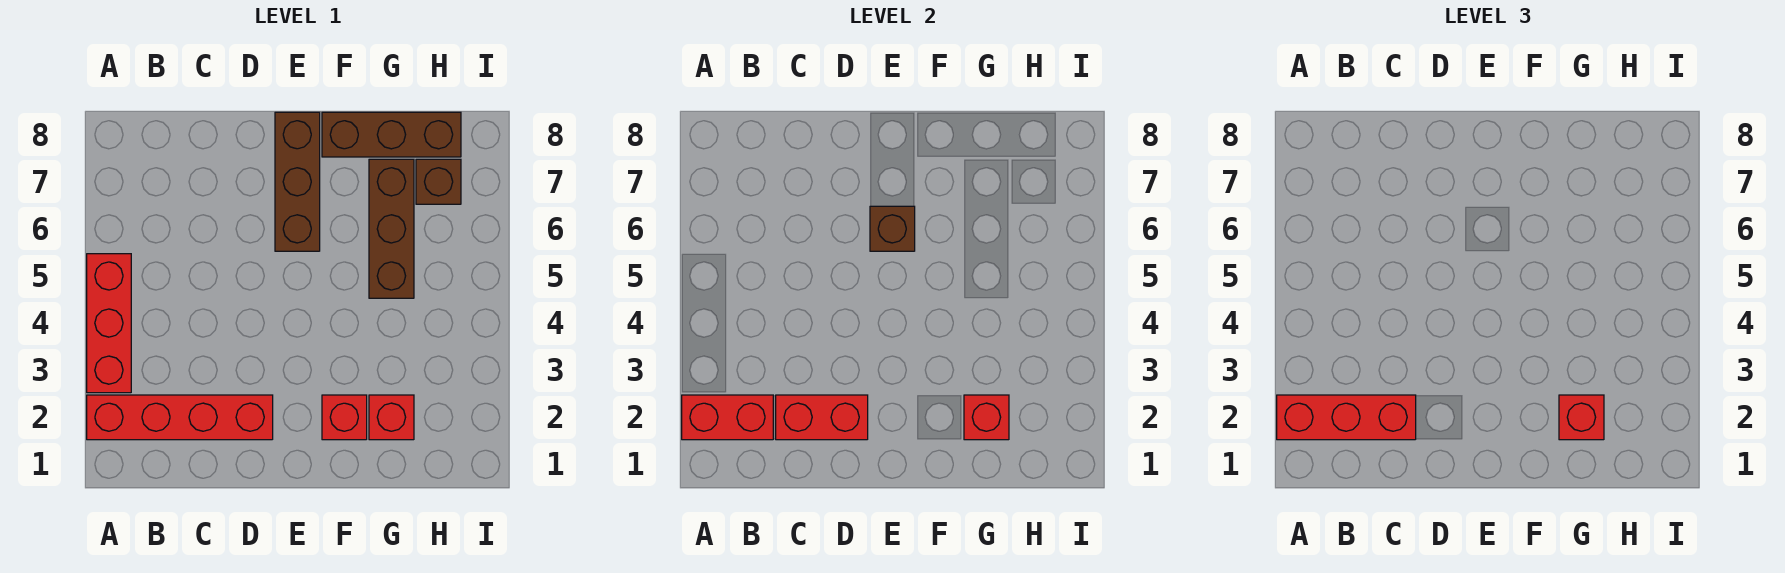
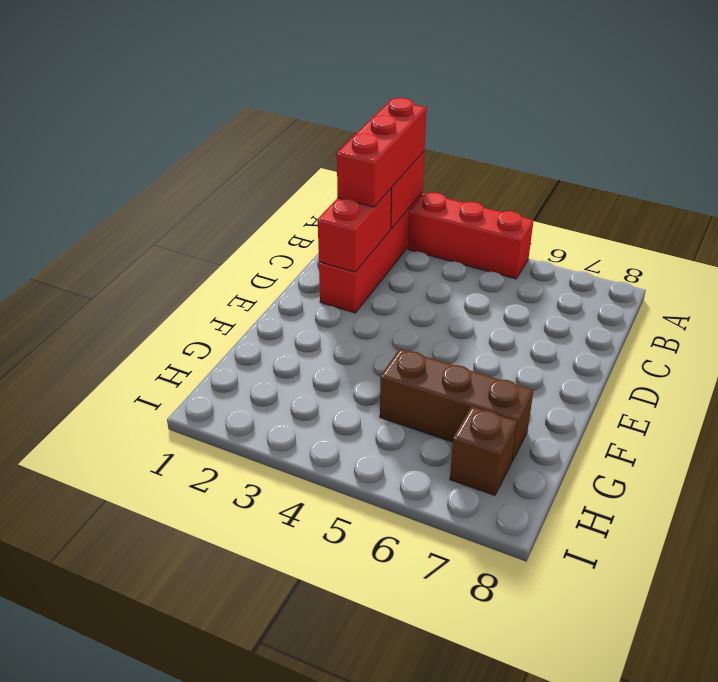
none -> brown brick E6:E8 level 1
none -> red brick F2 level 1
none -> brown brick F8:H8 level 1

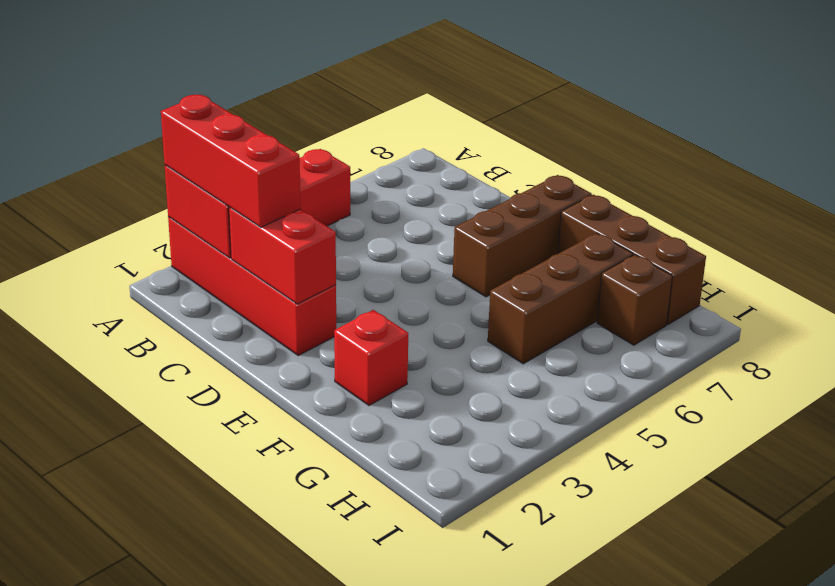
none -> red brick G2 level 1
none -> brown brick E6 level 2
none -> red brick G2 level 2

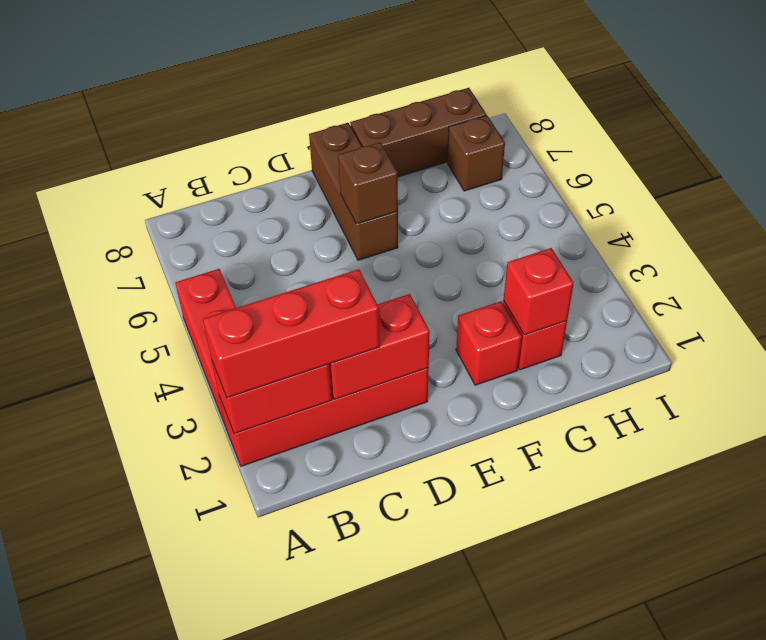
none -> brown brick G5:G7 level 1
none -> red brick G2 level 3

